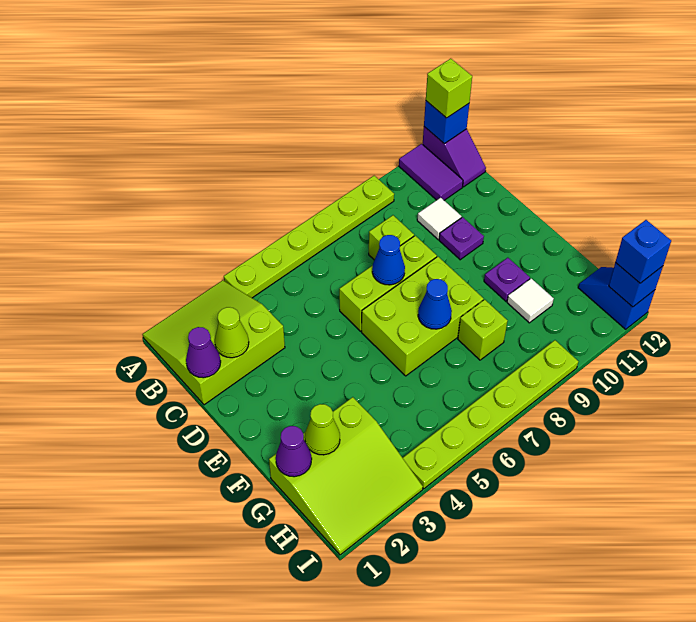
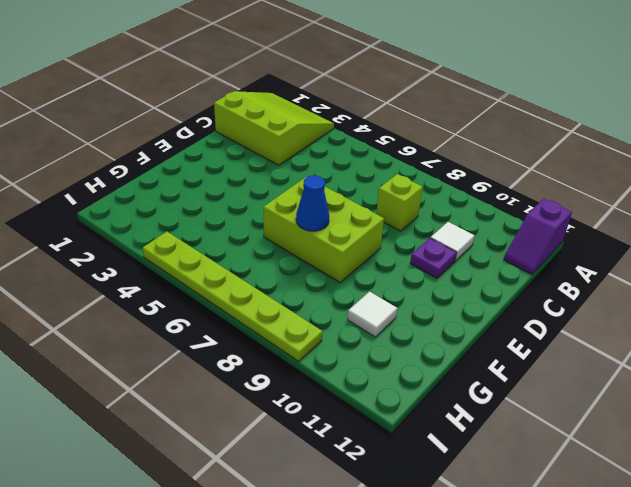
none -> lime plate A4:A9 level 1
none -> purple tile A11:B11 level 1
none -> lime brick D6:D8 level 1

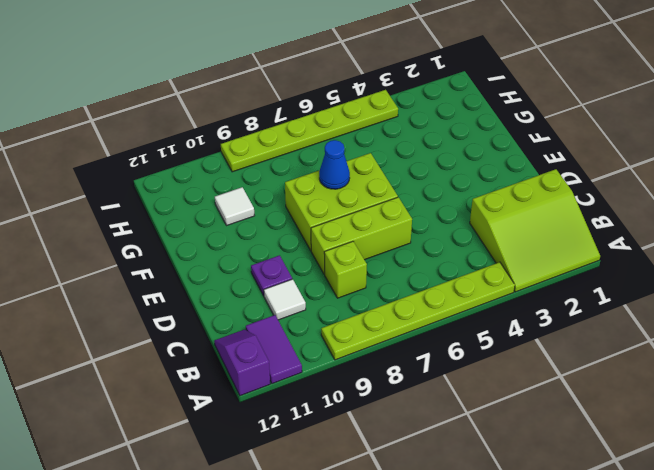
none -> purple plate F10 level 1
none -> lime slope G1:I3 level 1 top G
none -> lime brick G8 level 1

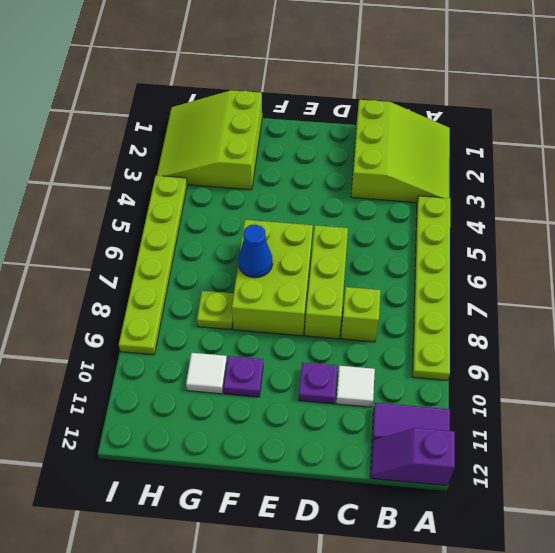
lime plate G8 level 1 -> lime brick G8 level 1
none -> blue slope H12:I12 level 1 top I
none -> blue brick A12 level 2
none -> purple cone C1 level 2

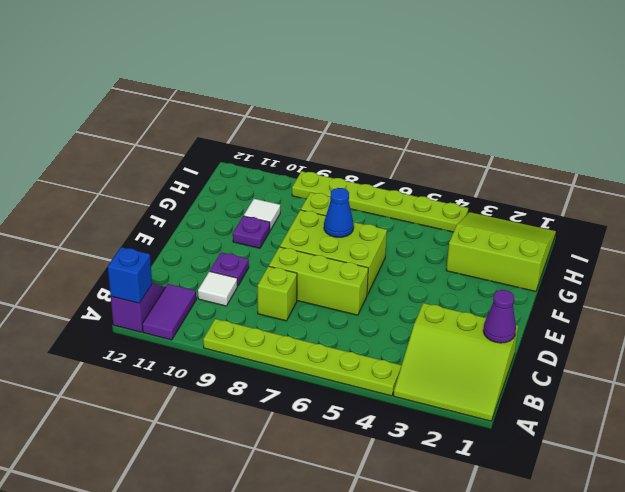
none -> blue slope H12:I12 level 1 top I
none -> lime cone C2 level 2
none -> blue cone D7 level 2

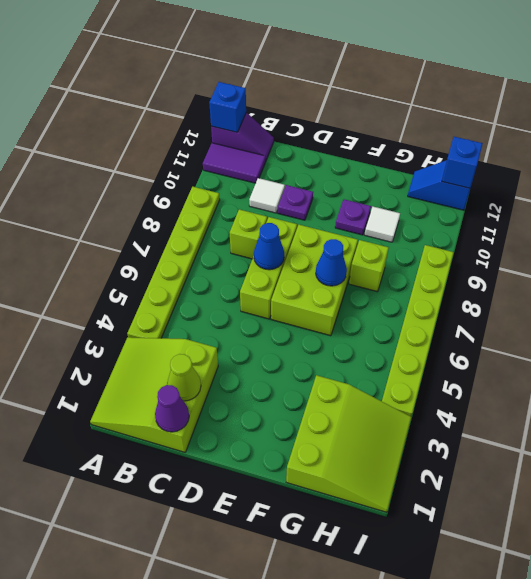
none -> purple cone G1 level 2
none -> lime cone G2 level 2
none -> lime brick A12 level 3

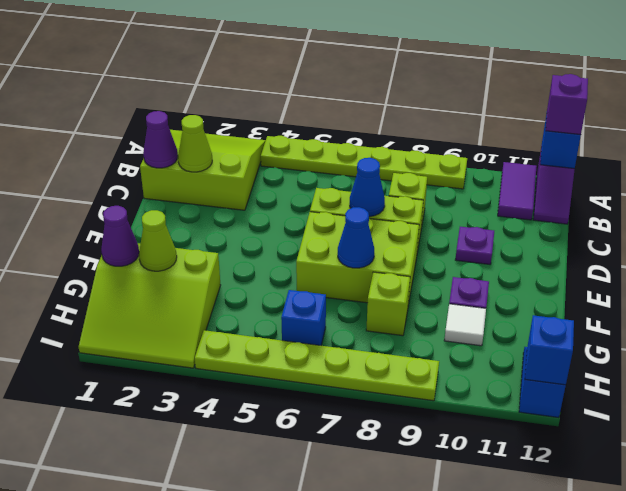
purple brick A12 level 3 -> lime brick A12 level 3
blue brick H6 level 1 -> blue brick I12 level 3
none -> white tile C10 level 1

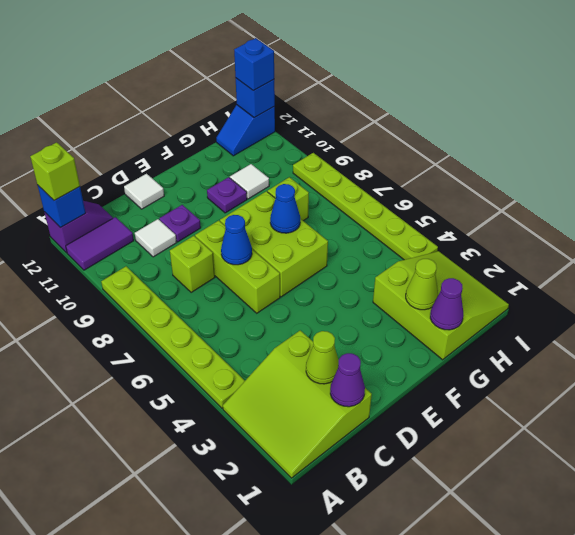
white tile D12 level 1 -> none

